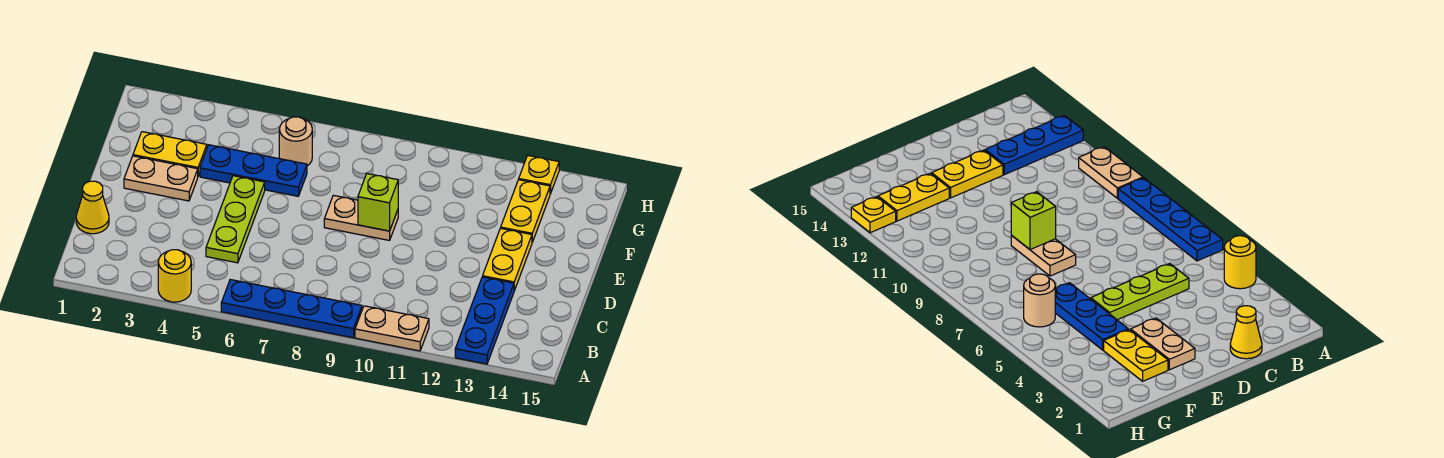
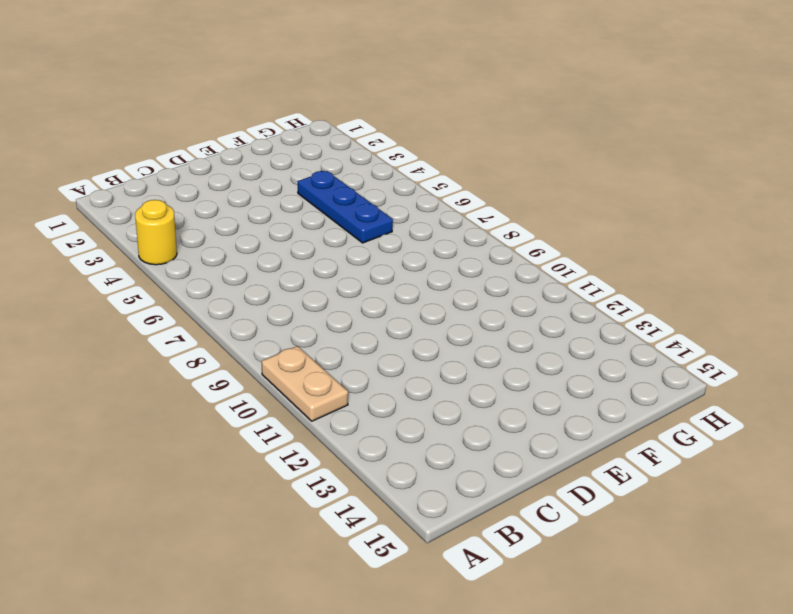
none -> blue plate A6:A9 level 1
none -> blue plate A13:C13 level 1
none -> yellow cone C1 level 1

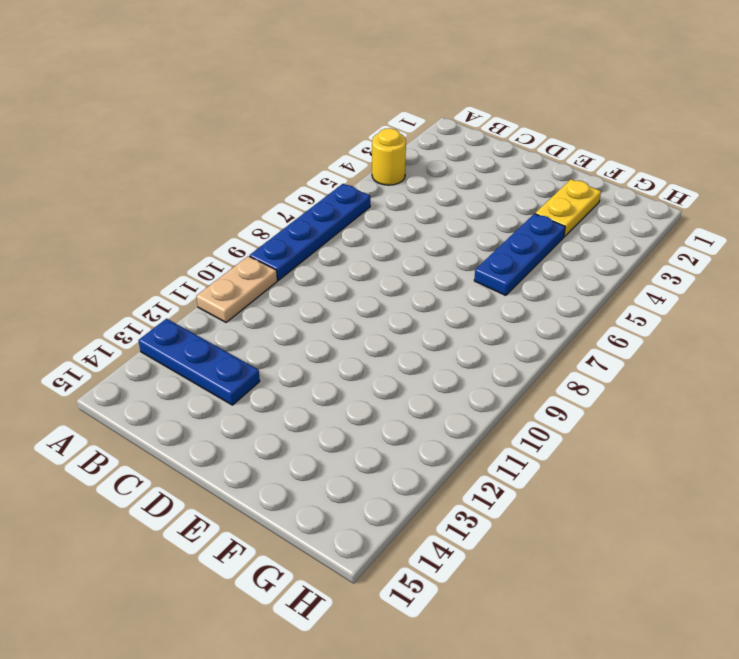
none -> yellow cone C1 level 1
none -> lime plate C5:E5 level 1
none -> yellow plate D13:E13 level 1

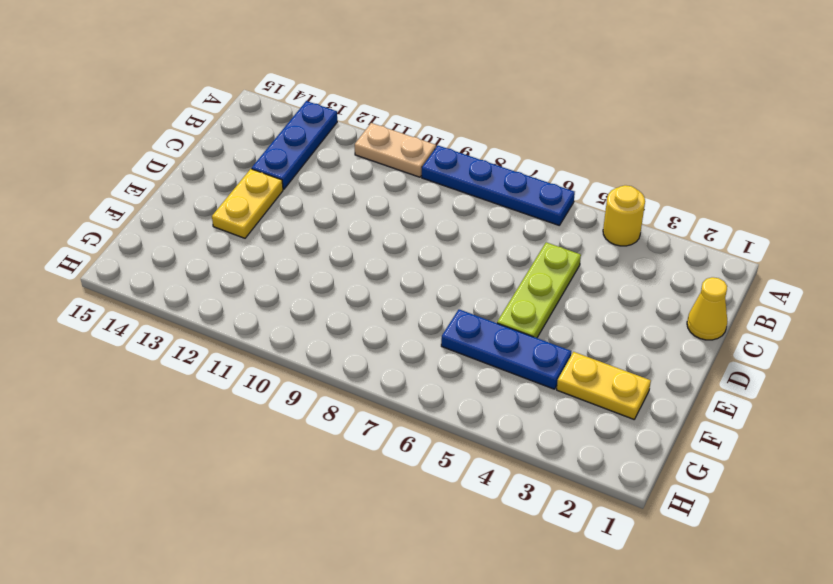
none -> tan plate E2:E3 level 1
none -> tan plate E8:E9 level 1
none -> yellow plate F13:G13 level 1

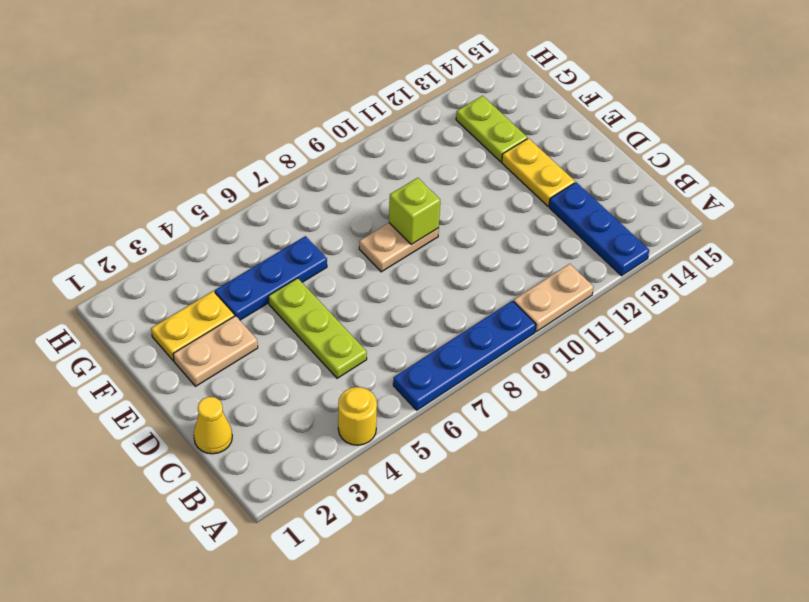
lime plate F13:G13 level 1 -> yellow plate F13:G13 level 1
none -> tan round brick G6 level 1
none -> yellow plate H13 level 1

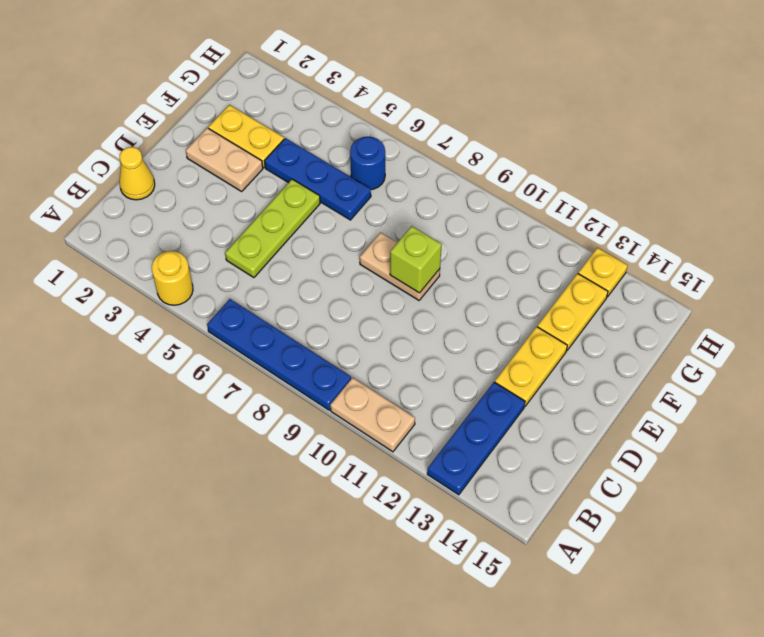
blue round brick G6 level 1 -> tan round brick G6 level 1

